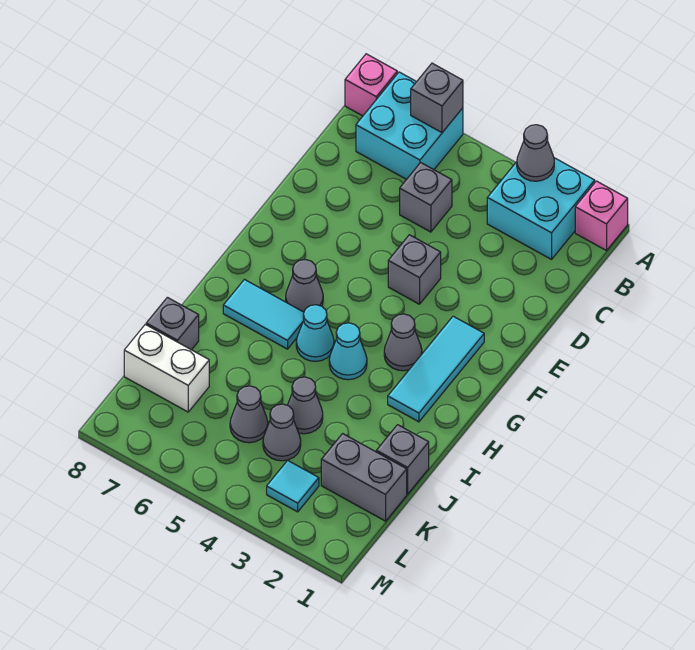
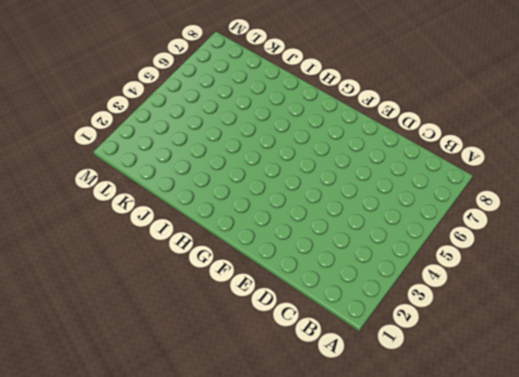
none -> pink brick A1 level 1
none -> cyan brick A2:B3 level 1
none -> cyan brick A6:B7 level 1

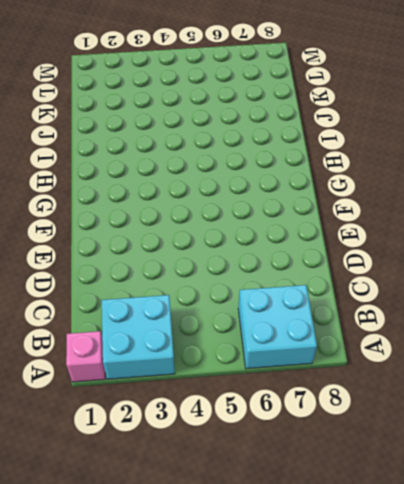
none -> pink brick A8 level 1
none -> grey brick C5 level 1
none -> grey brick E4 level 1

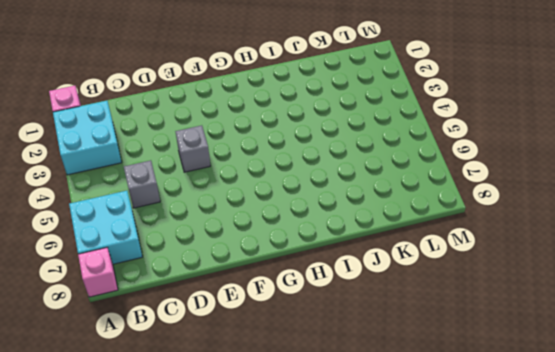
none -> cyan tile F2:H2 level 1
none -> grey cone G3 level 1
none -> grey cone G6 level 1

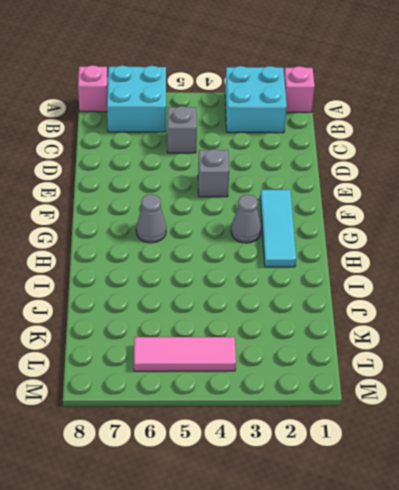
pink tile L4:L6 level 1 -> none
none -> cyan cone H4 level 1
none -> cyan cone H5 level 1
none -> cyan tile H6:H7 level 1

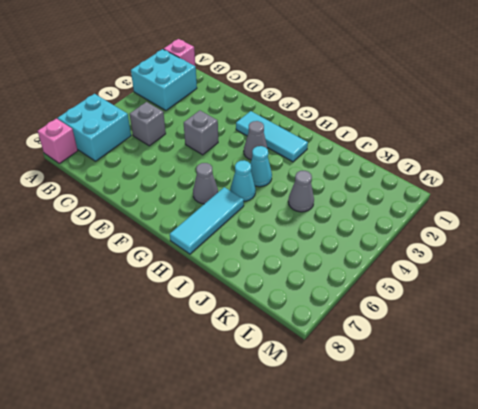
cyan tile H6:H8 level 1 -> cyan tile H6:H7 level 1
none -> grey brick J1 level 1
none -> grey brick J8 level 1
none -> grey brick K1:K2 level 1

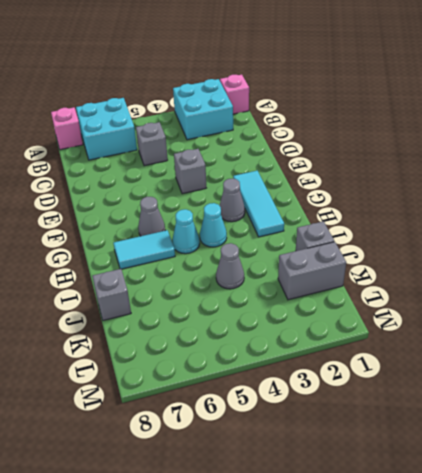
none -> grey cone K4 level 1
none -> grey cone K5 level 1
none -> white brick K7:K8 level 1

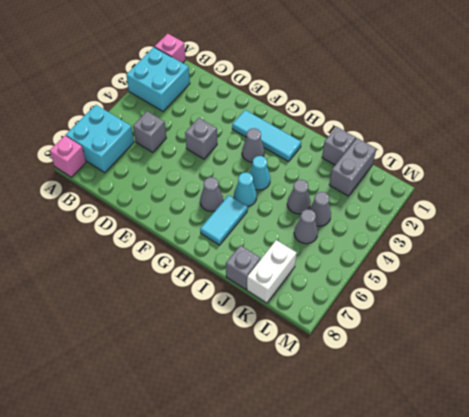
none -> cyan tile L3 level 1
none -> grey cone A3 level 2
none -> grey brick A6 level 2

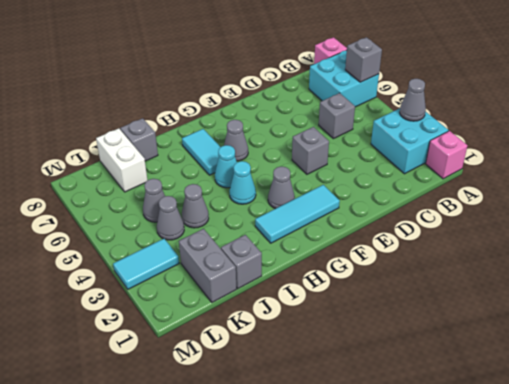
cyan tile L3:M3 level 1 -> cyan tile L3 level 1

